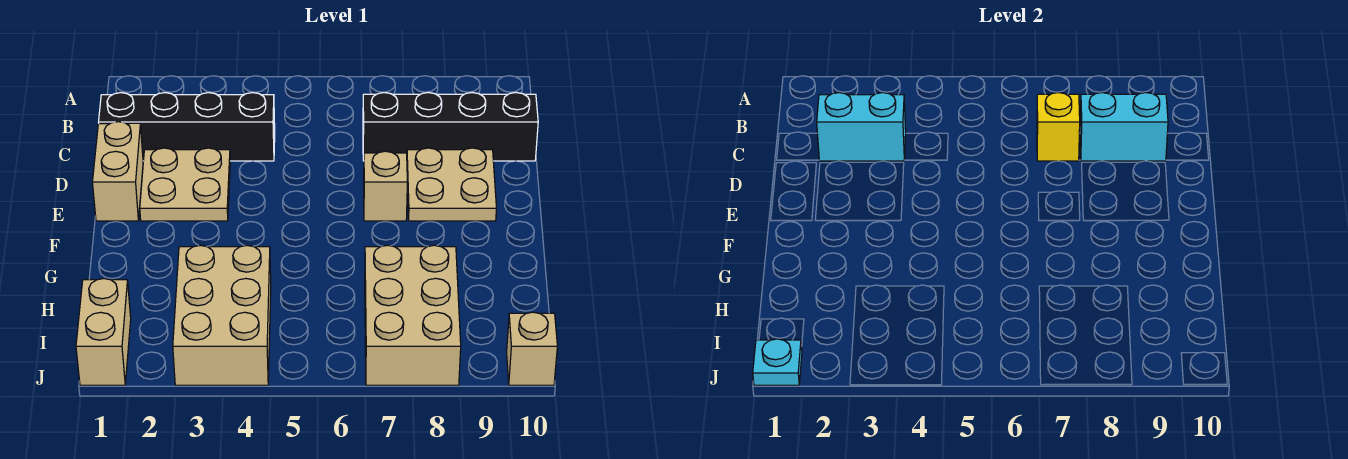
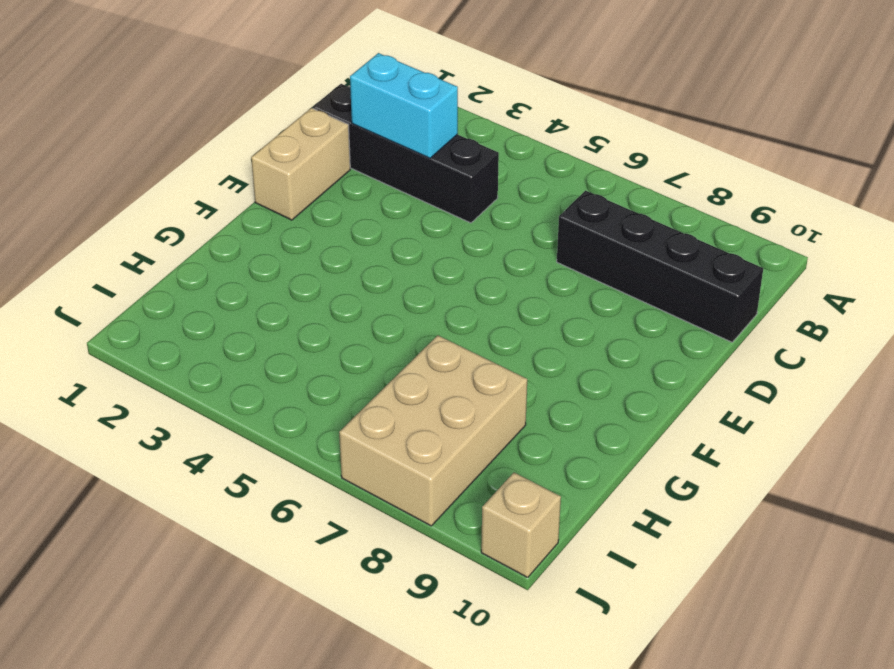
none -> tan plate D2:E3 level 1
none -> tan plate D8:E9 level 1
none -> tan brick E7 level 1

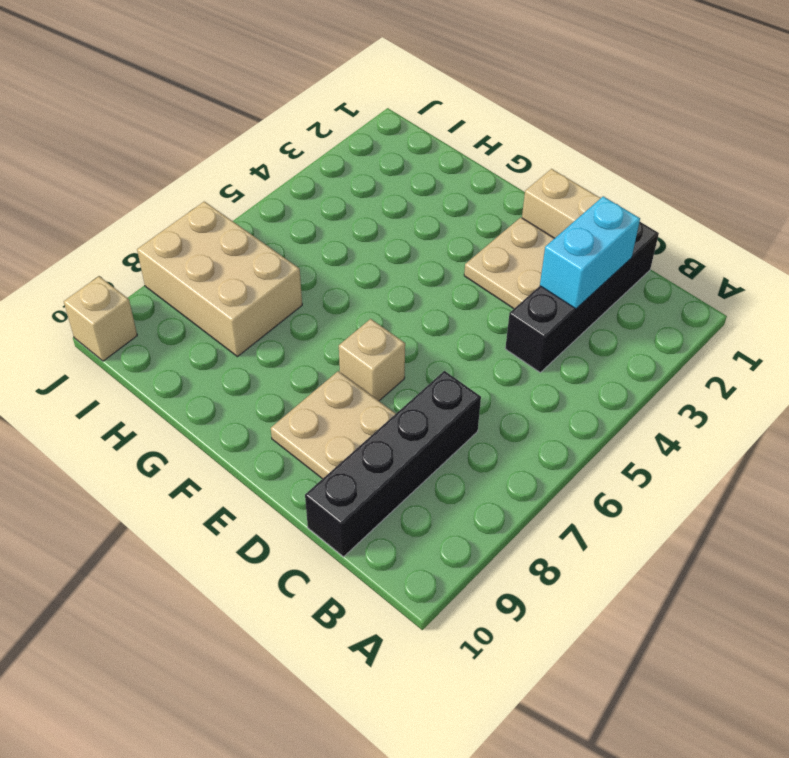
none -> tan brick H3:J4 level 1
none -> tan brick I1:J1 level 1
none -> yellow brick C7 level 2

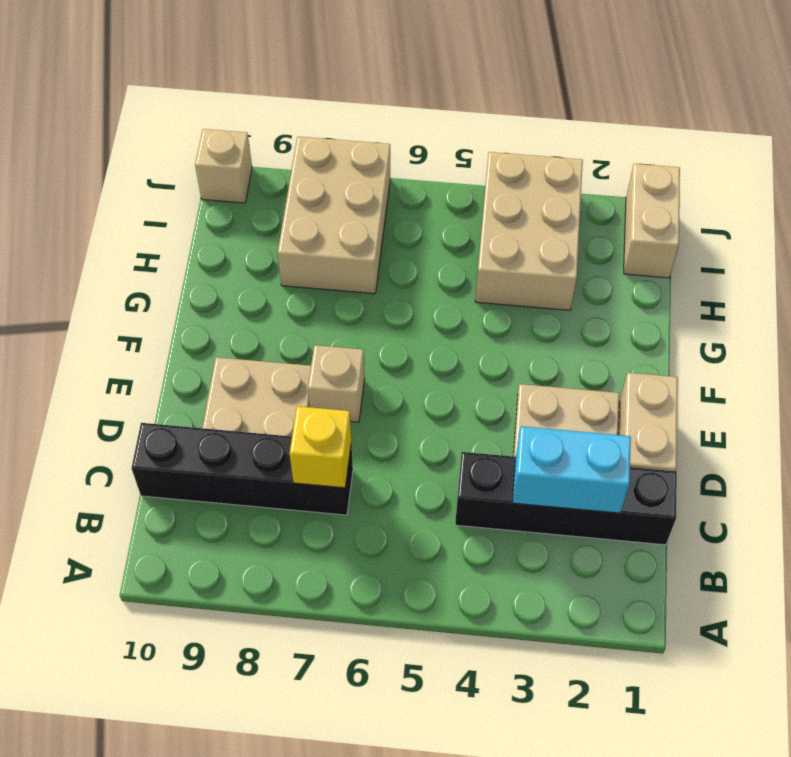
none -> cyan brick C8:C9 level 2
none -> cyan plate J1 level 2

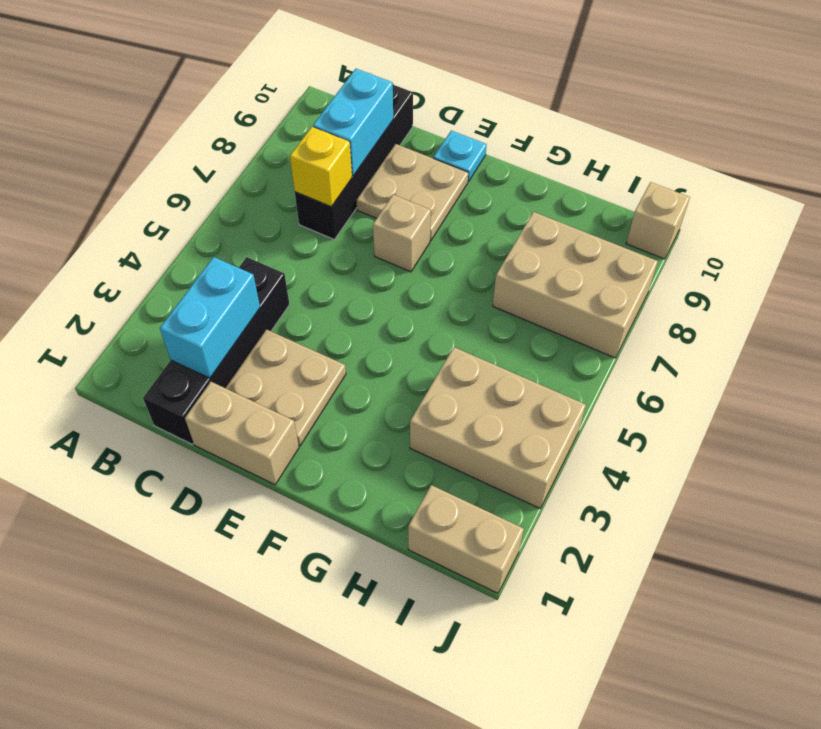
cyan plate E10 level 1 -> cyan plate J1 level 2

